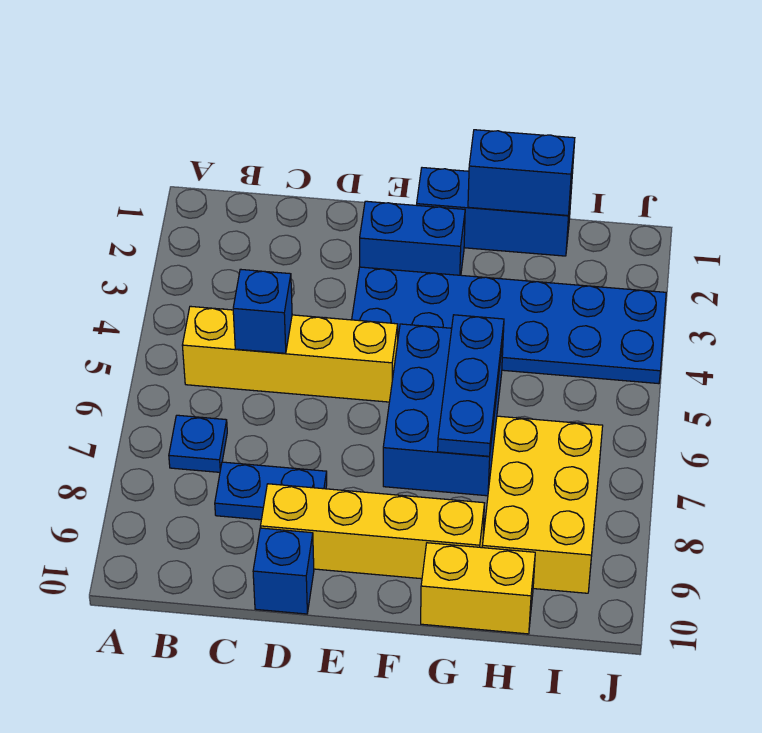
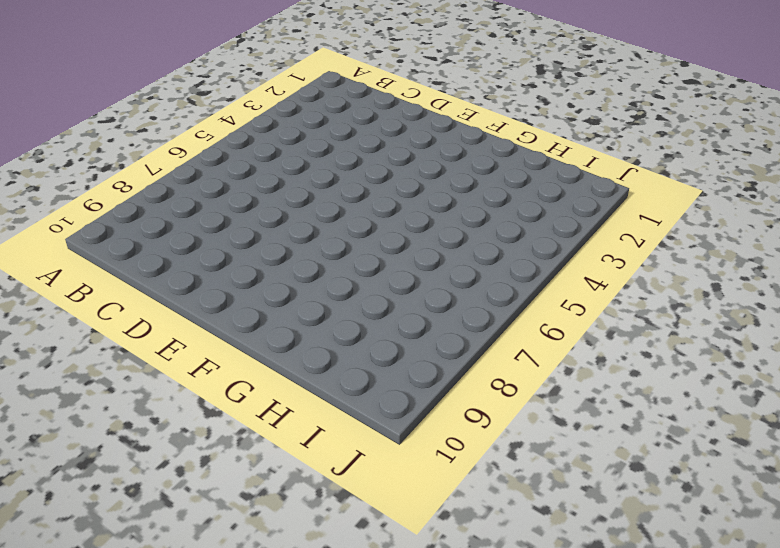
none -> yellow brick B5:E5 level 1
none -> blue plate B7 level 1
none -> blue plate C8:D8 level 1

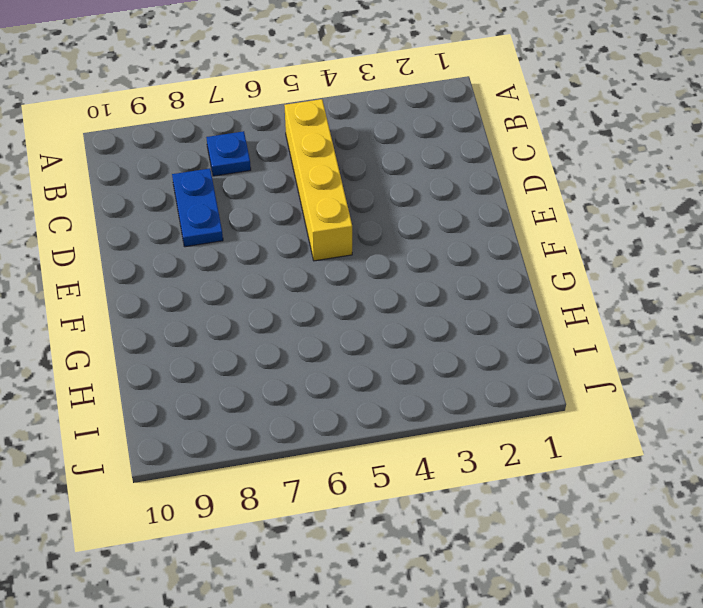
none -> yellow brick D9:G9 level 1
none -> blue brick D10 level 1
none -> blue brick E2:F2 level 1

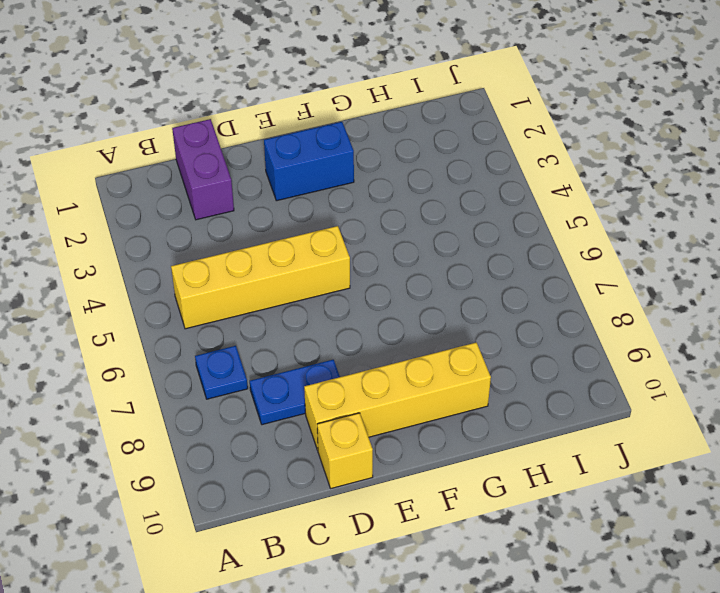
purple brick C1:C2 level 1 -> none
yellow brick D10 level 1 -> blue brick D10 level 1
none -> blue plate E3:J4 level 1
none -> blue brick F1:H1 level 1
none -> blue brick F5:G7 level 1

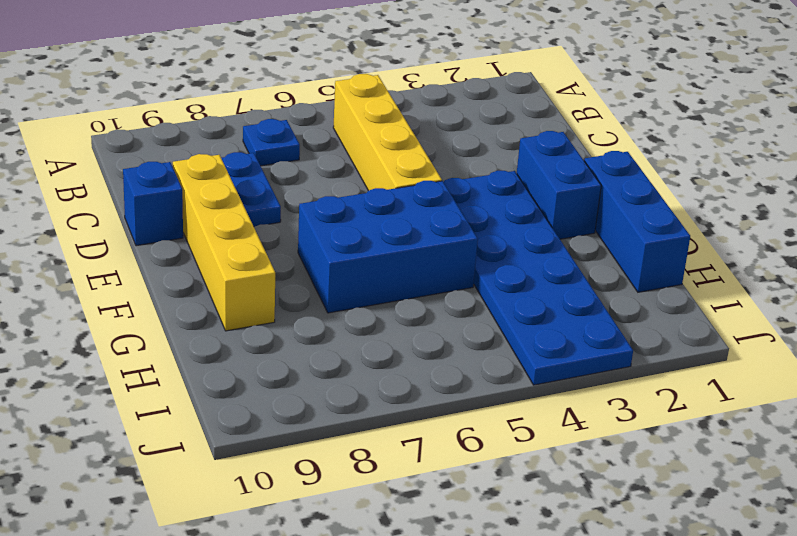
none -> yellow brick G10:H10 level 1
none -> yellow brick H7:I9 level 1
none -> blue brick C5 level 2

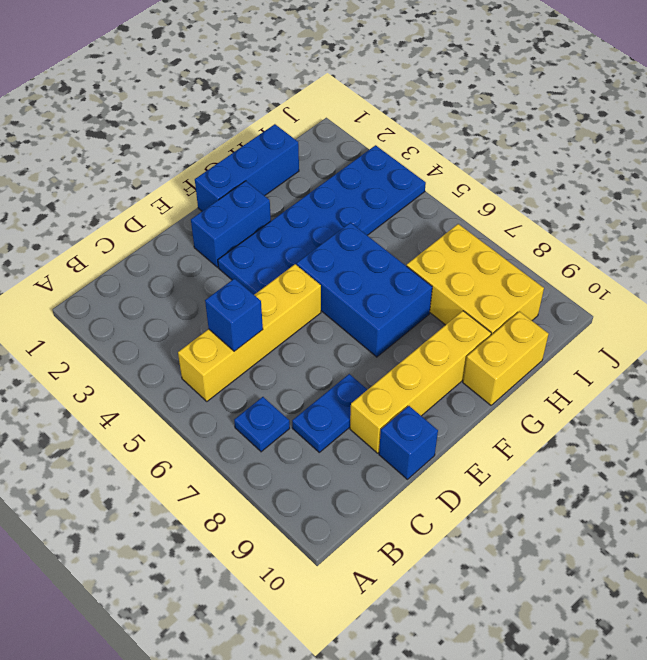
none -> blue brick G1:H1 level 2
none -> blue plate G5:G7 level 2

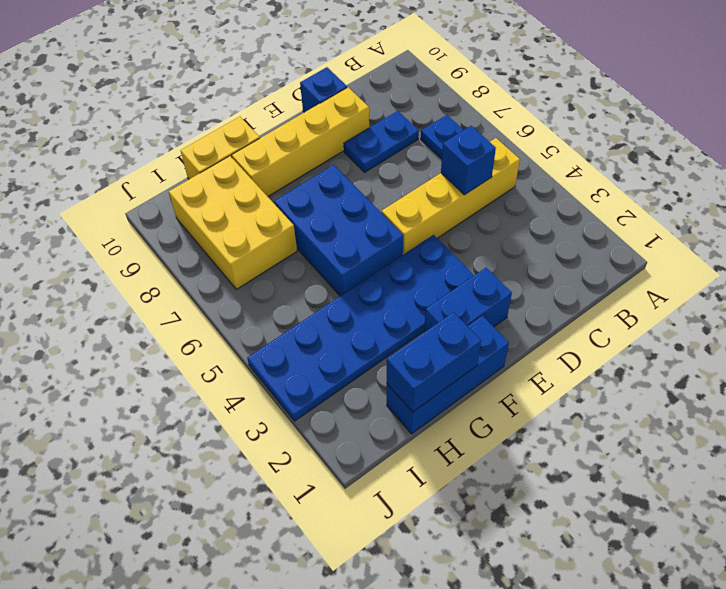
none -> blue plate G5:G7 level 2

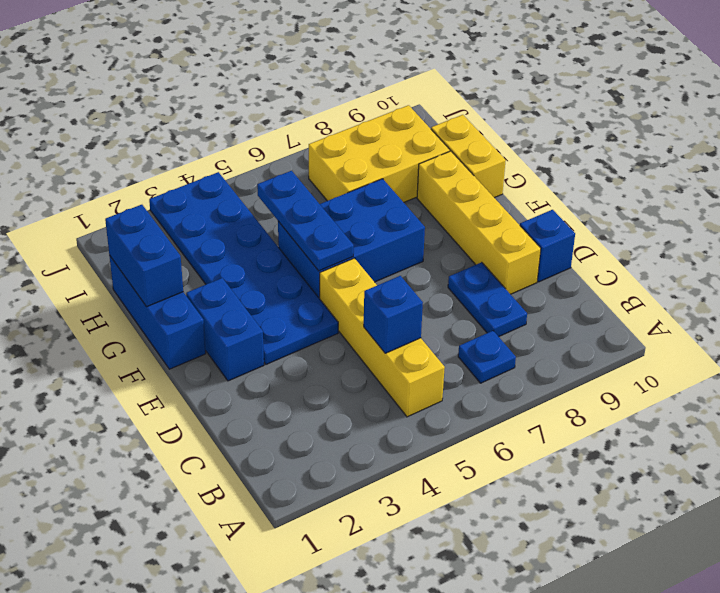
blue plate F5:H5 level 2 -> blue plate G5:G7 level 2

